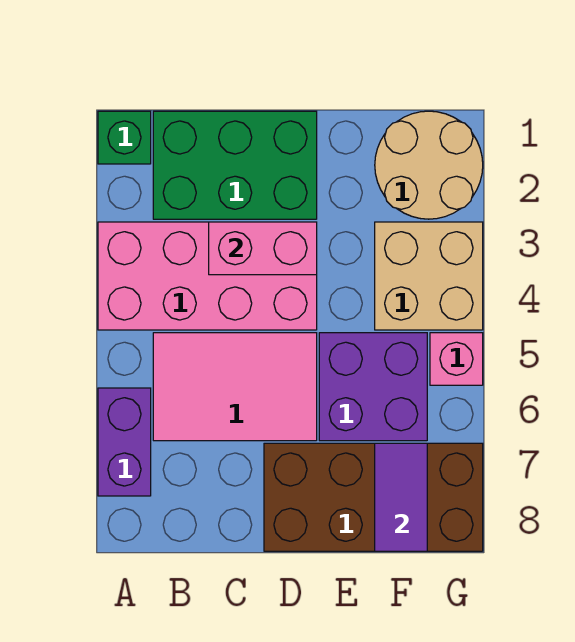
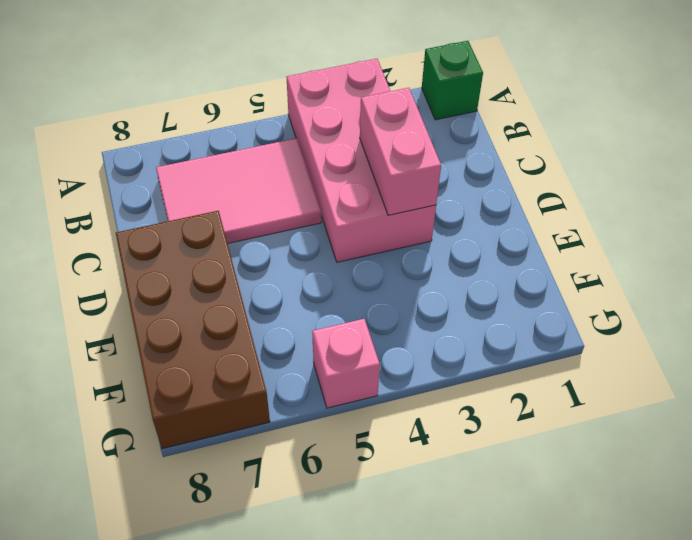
pink tile B5:C7 level 1 -> pink tile B5:D6 level 1
none -> purple brick A6:A7 level 1
none -> green brick B1:D2 level 1
none -> purple brick E5:F6 level 1

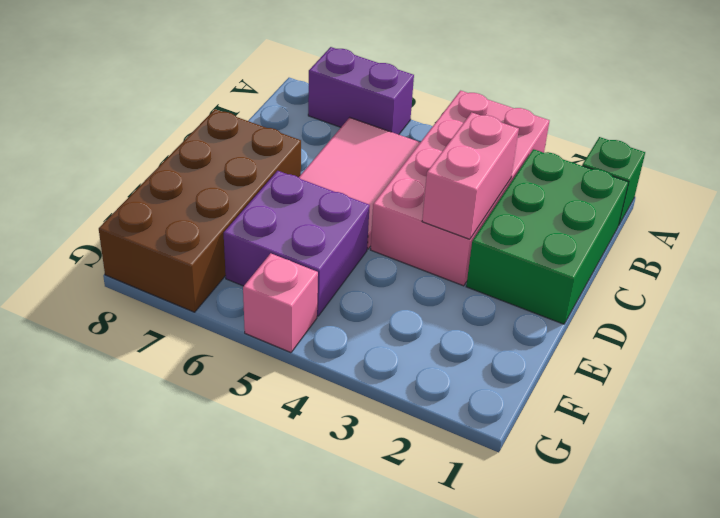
none -> tan round brick F1:G2 level 1
none -> tan brick F3:G4 level 1
none -> purple tile F7:F8 level 2

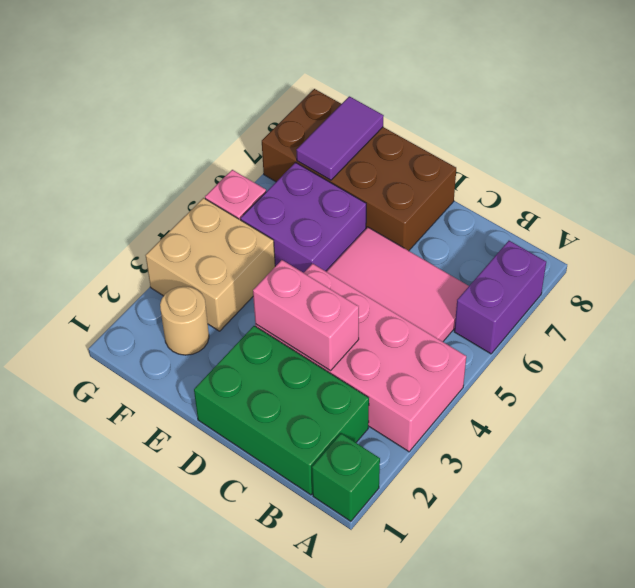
tan round brick F2 level 1 -> tan round brick F1:G2 level 1

